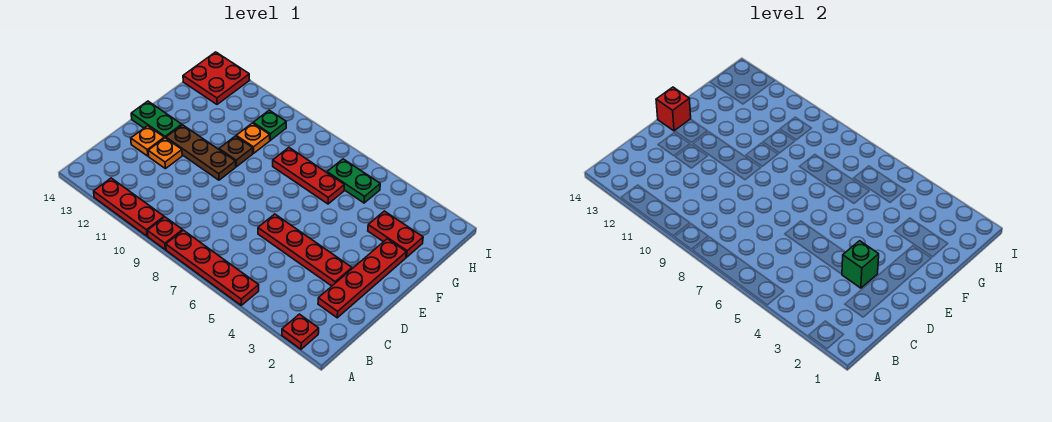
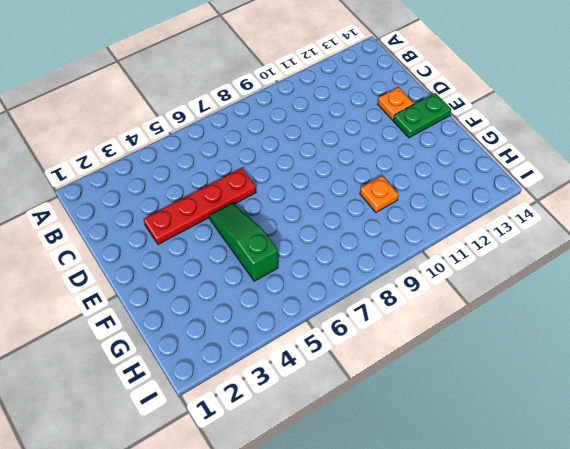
green slope E5:G5 level 1 top G -> none
none -> red plate A2 level 1
none -> red plate A5:A8 level 1
none -> red plate A9 level 1

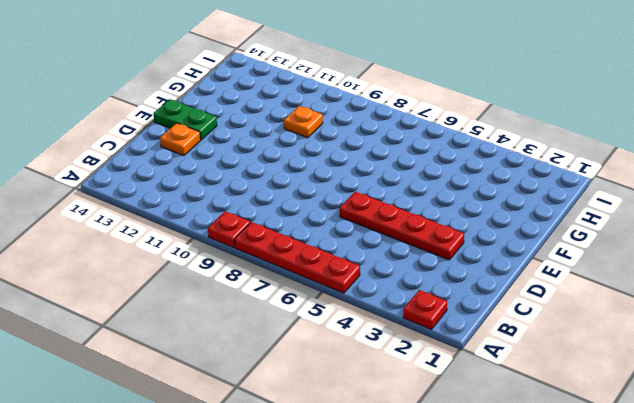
none -> red plate A10:A12 level 1
none -> red plate C2:F2 level 1
none -> orange plate D12 level 1

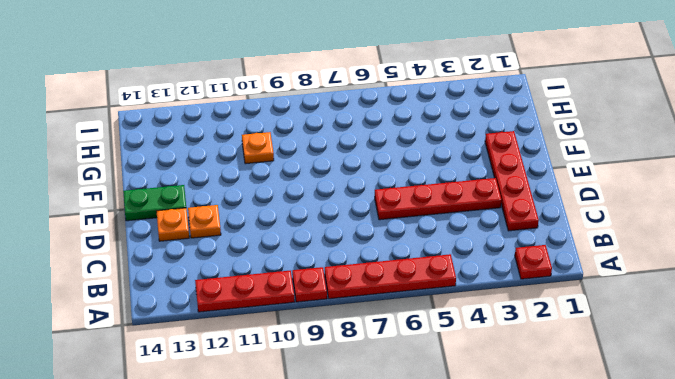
none -> brown plate E10:E12 level 1
none -> brown plate F10 level 1
none -> red plate G2:G3 level 1

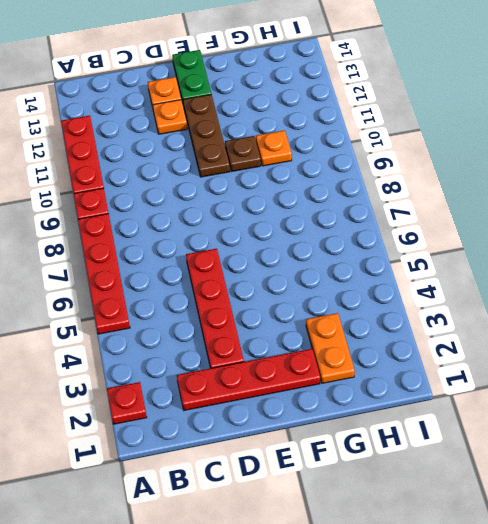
orange plate G2:G3 level 1 -> red plate G2:G3 level 1
none -> red plate G6:G8 level 1
none -> green plate H5:H6 level 1
none -> green plate H10 level 1

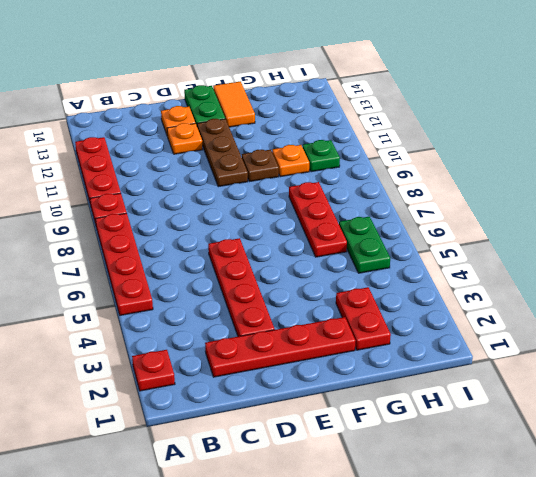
orange tile F13:F14 level 1 -> none
none -> red plate H13:I14 level 1
none -> green brick D3 level 2
none -> red brick E14 level 2

